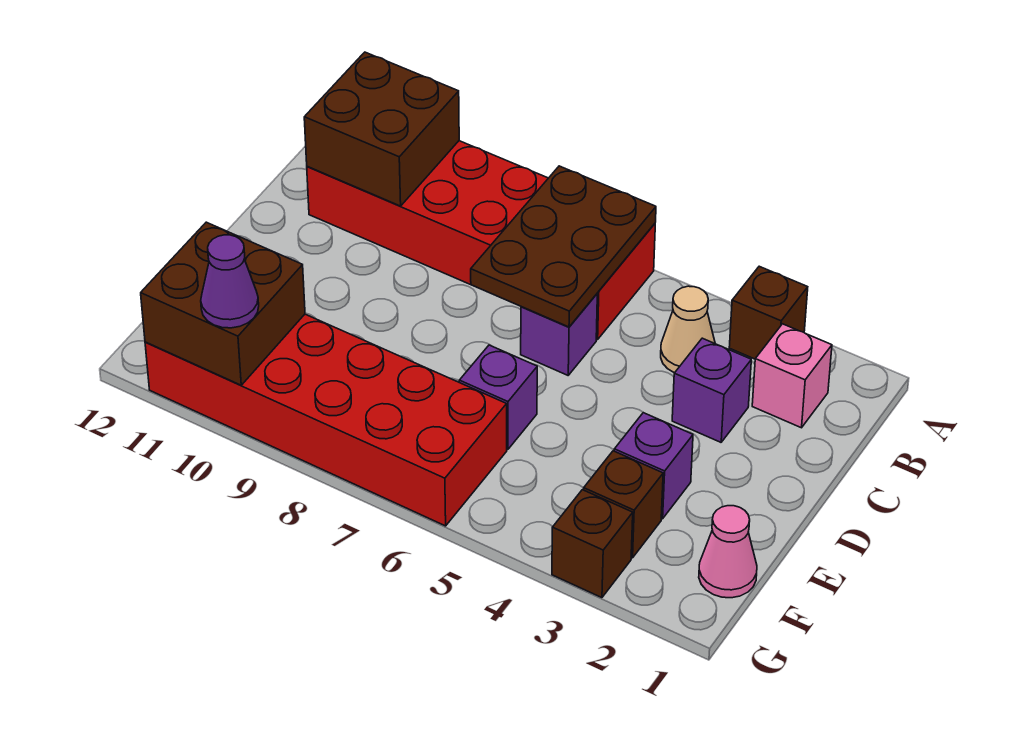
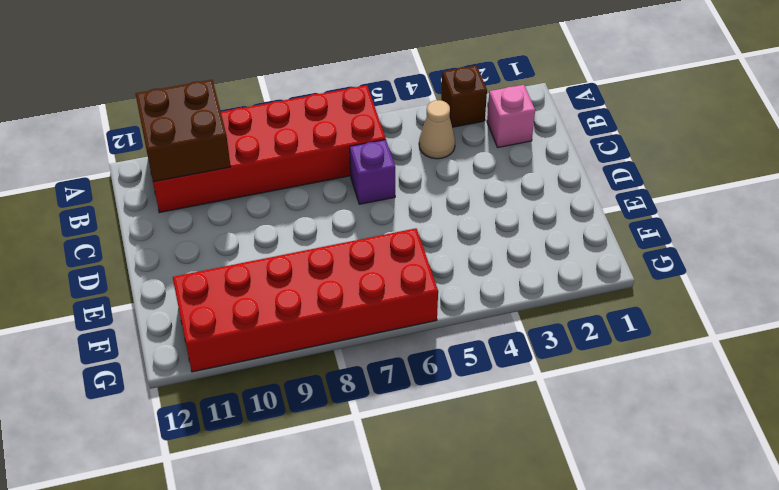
none -> purple brick C3 level 1
none -> purple brick E3 level 1
none -> purple brick E6 level 1

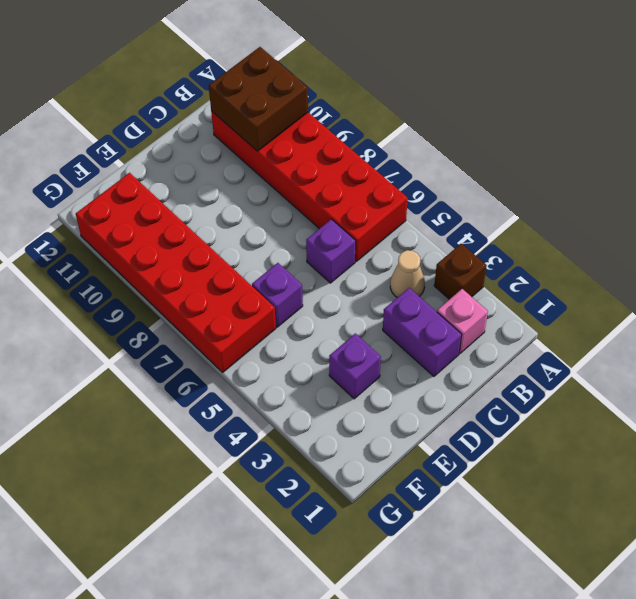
purple brick C2:C3 level 1 -> purple brick C3 level 1
none -> pink cone F1 level 1
none -> brown brick F3 level 1
none -> brown brick G3 level 1

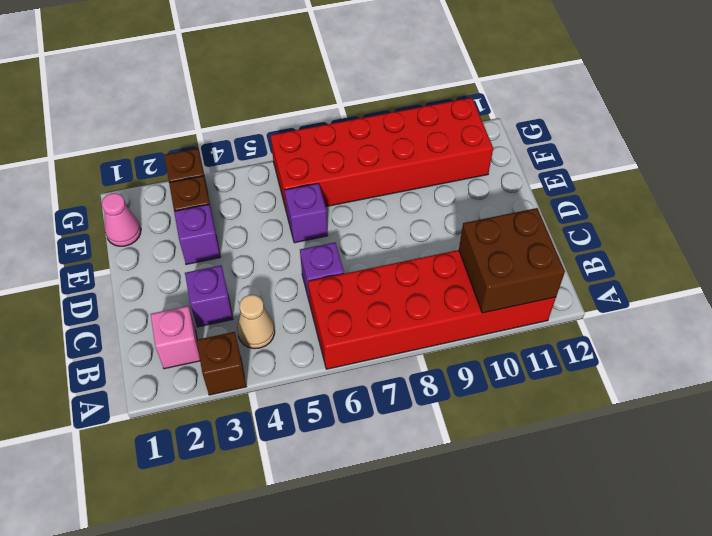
none -> brown plate A6:C7 level 2
none -> brown brick F10:G11 level 2
none -> purple cone G10 level 3

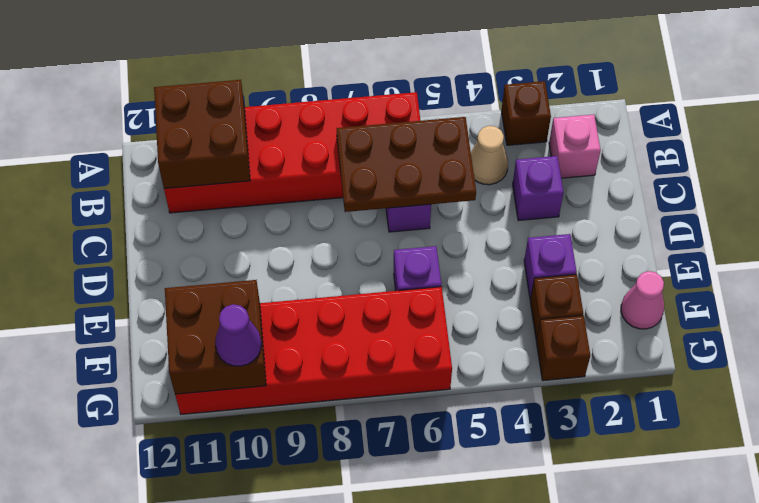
brown plate B5:C7 level 2 -> brown plate A6:C7 level 2

